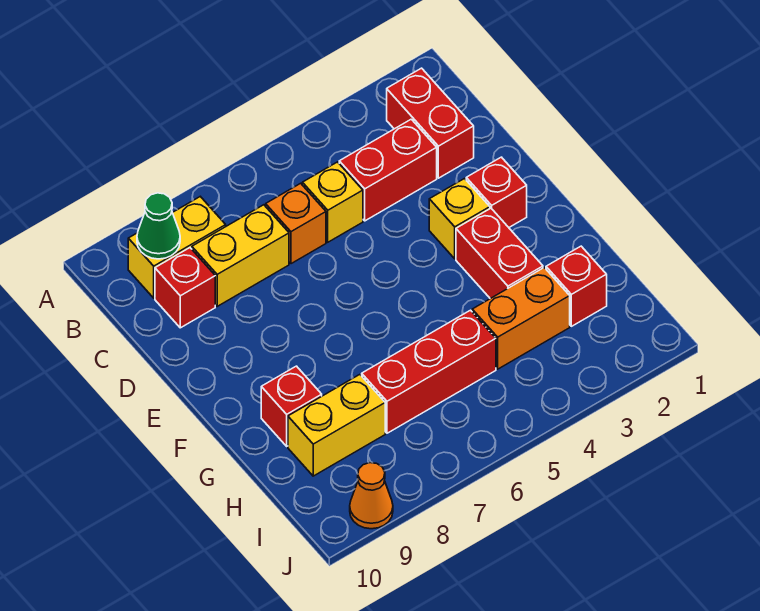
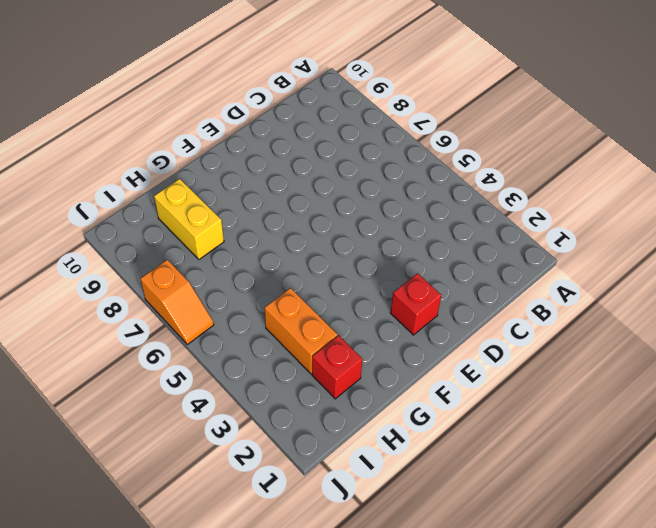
orange slope J6:J7 level 1 top 7 -> none
none -> red brick B2:C2 level 1
none -> yellow brick B8:B9 level 1
none -> red brick C3:C4 level 1

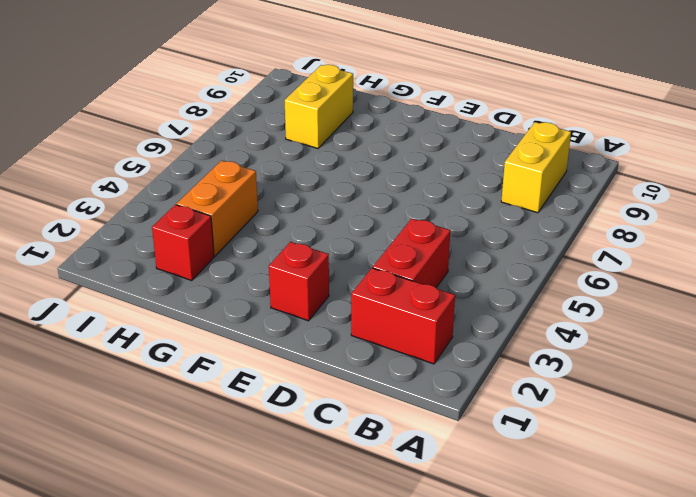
none -> yellow brick C5 level 1
none -> orange brick C6 level 1
none -> yellow brick C7:C8 level 1

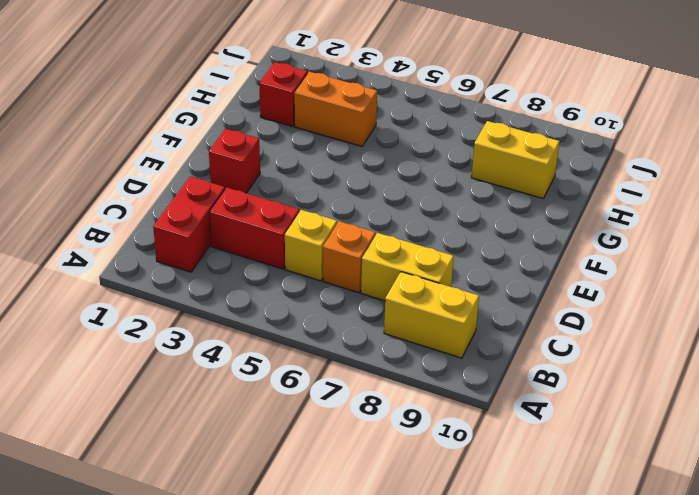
none -> red brick C9 level 1
none -> yellow brick E3 level 1
none -> red brick F3:G3 level 1

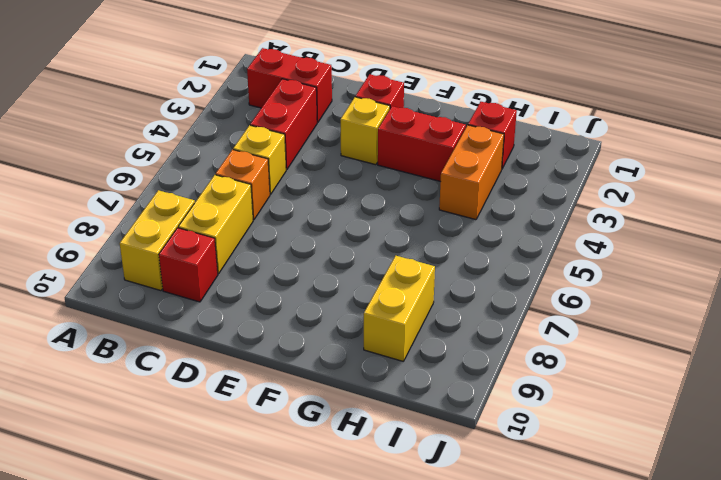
none -> red brick G9 level 1
none -> red brick H5:H7 level 1
none -> orange cone J9 level 1

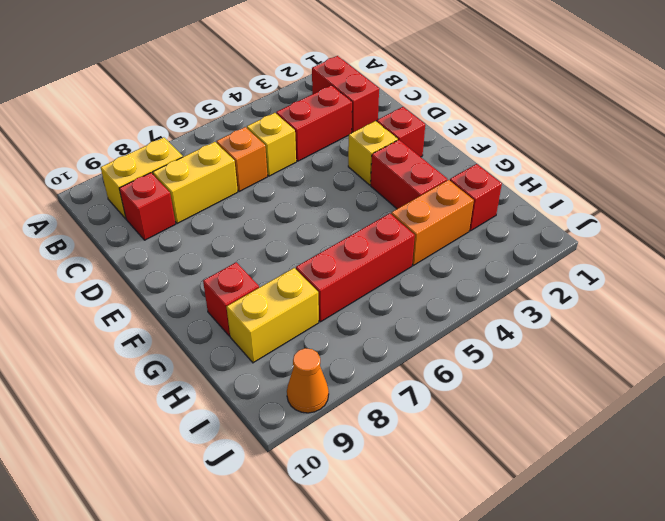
none -> green cone B9 level 2

